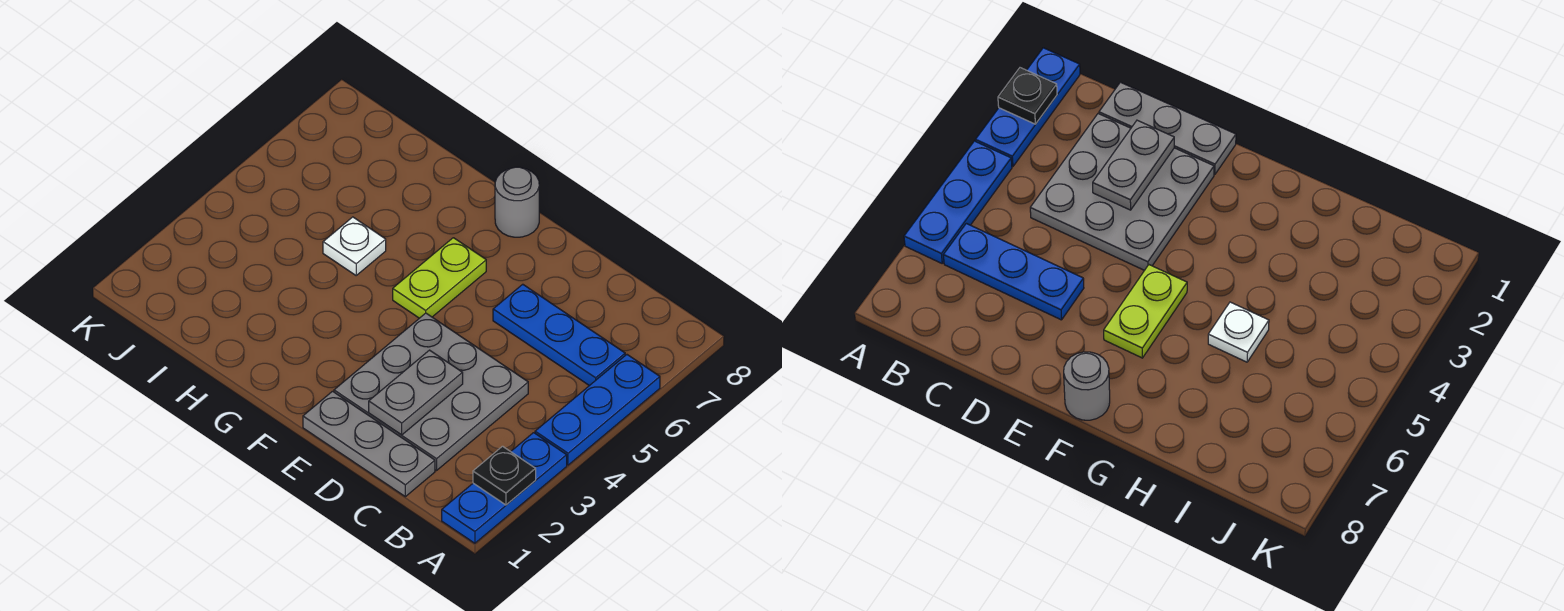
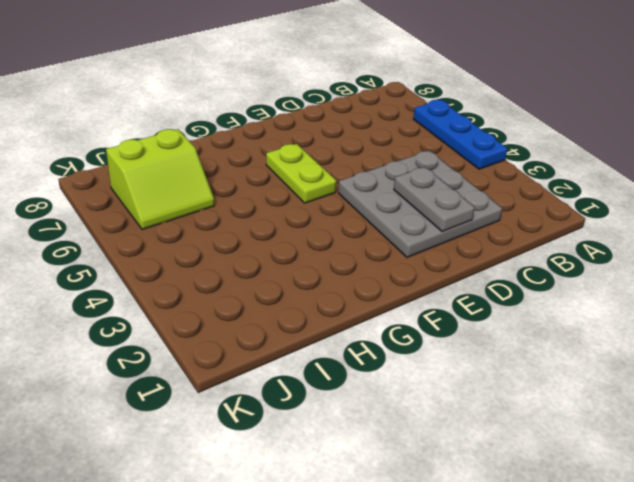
lime slope I6:J7 level 1 top 7 -> none
none -> blue plate A1:A3 level 1
none -> blue plate B6:D6 level 1

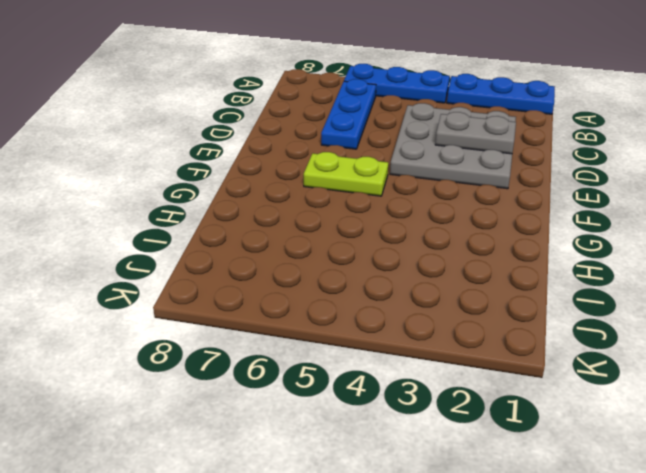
none -> grey plate C1:E1 level 1
none -> grey round brick F8 level 1

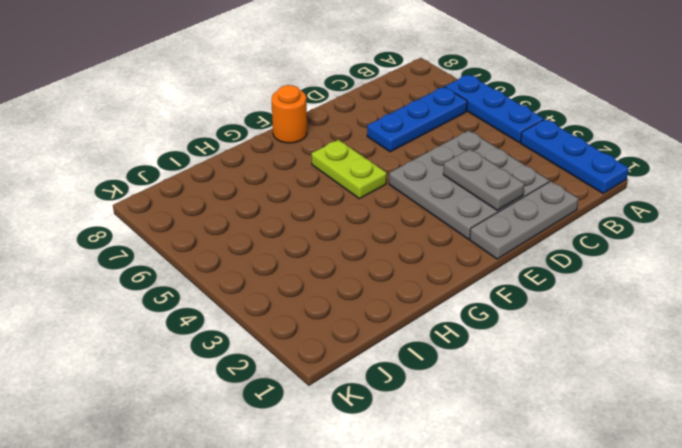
orange round brick F8 level 1 -> grey round brick F8 level 1
none -> white plate H5 level 1
none -> black plate A2 level 2

